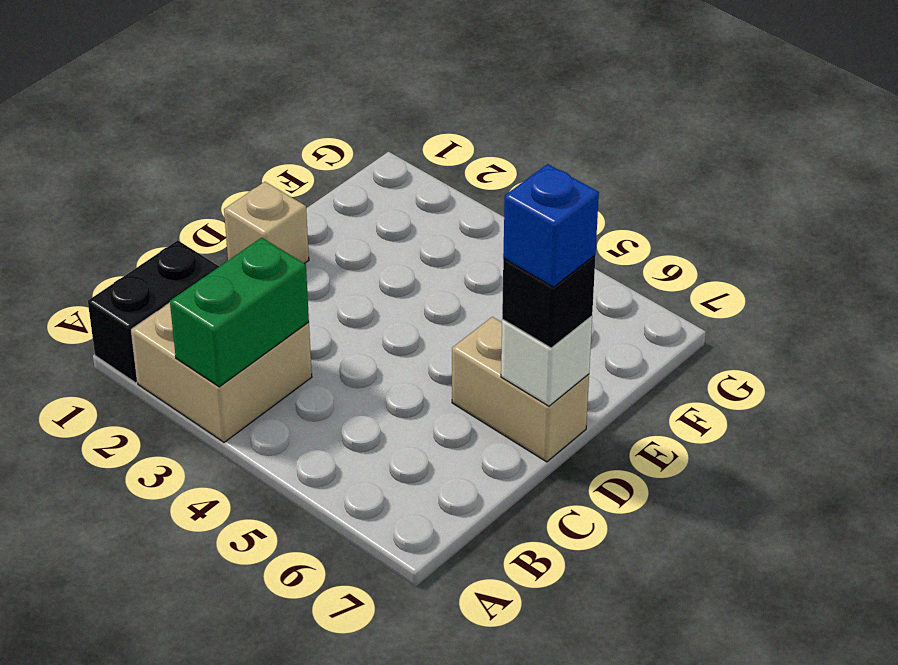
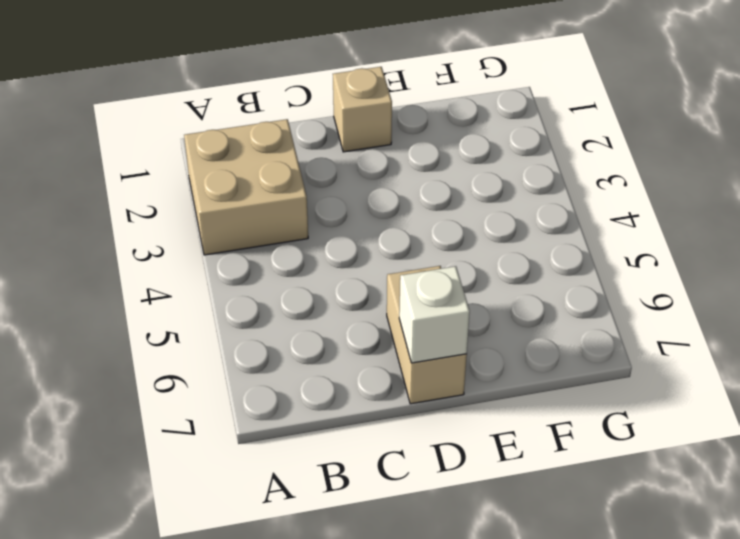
none -> black brick A1:B1 level 1
none -> green brick A3:B3 level 2

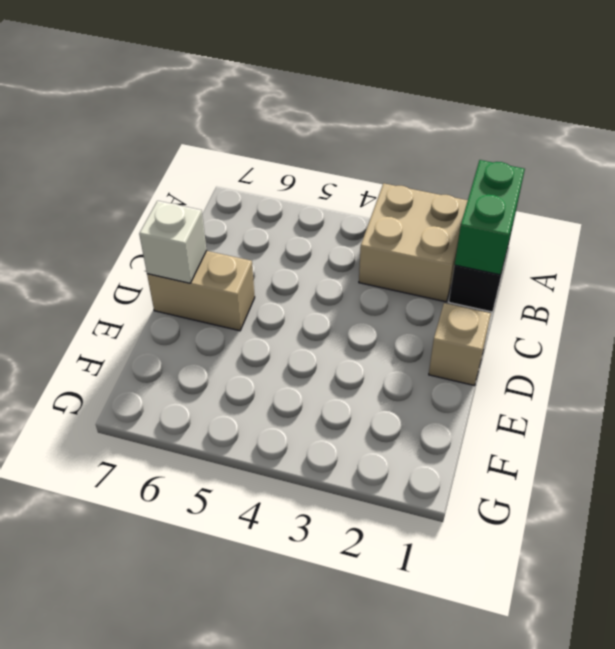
green brick A1:B1 level 2 -> green brick A3:B3 level 2
none -> black brick D7 level 3
none -> blue brick D7 level 4

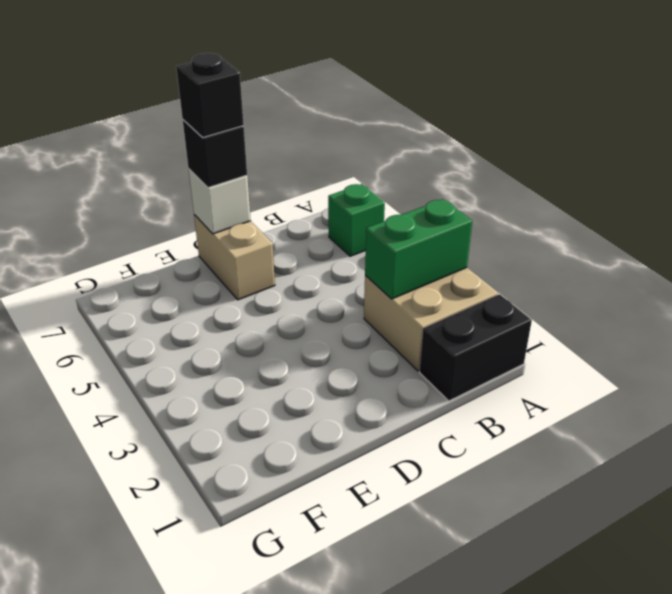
green brick A6 level 1 -> none
black brick D7 level 4 -> blue brick D7 level 4
none -> tan brick D1 level 1

